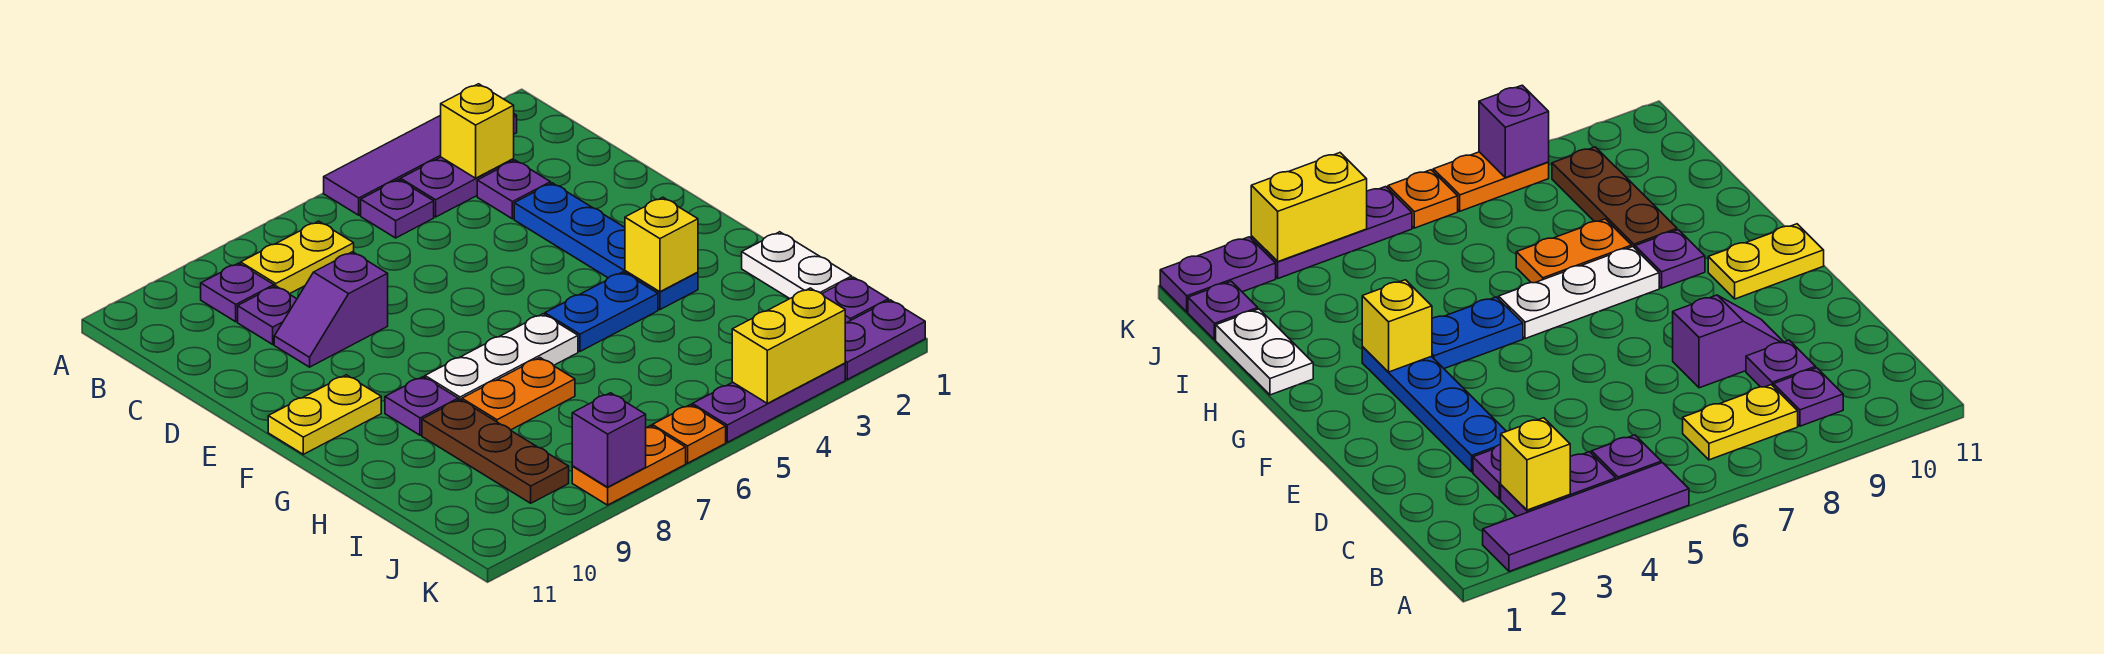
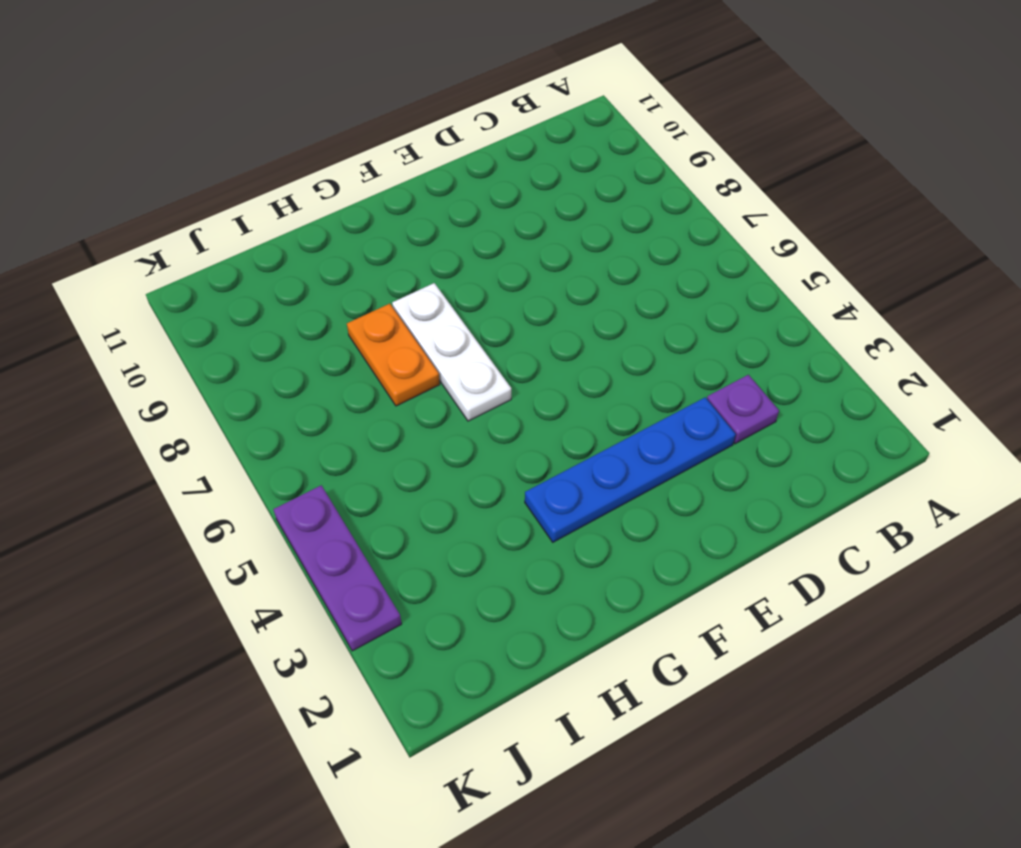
none -> purple tile A2:A5 level 1
none -> purple plate B3:B4 level 1
none -> purple plate B5 level 1

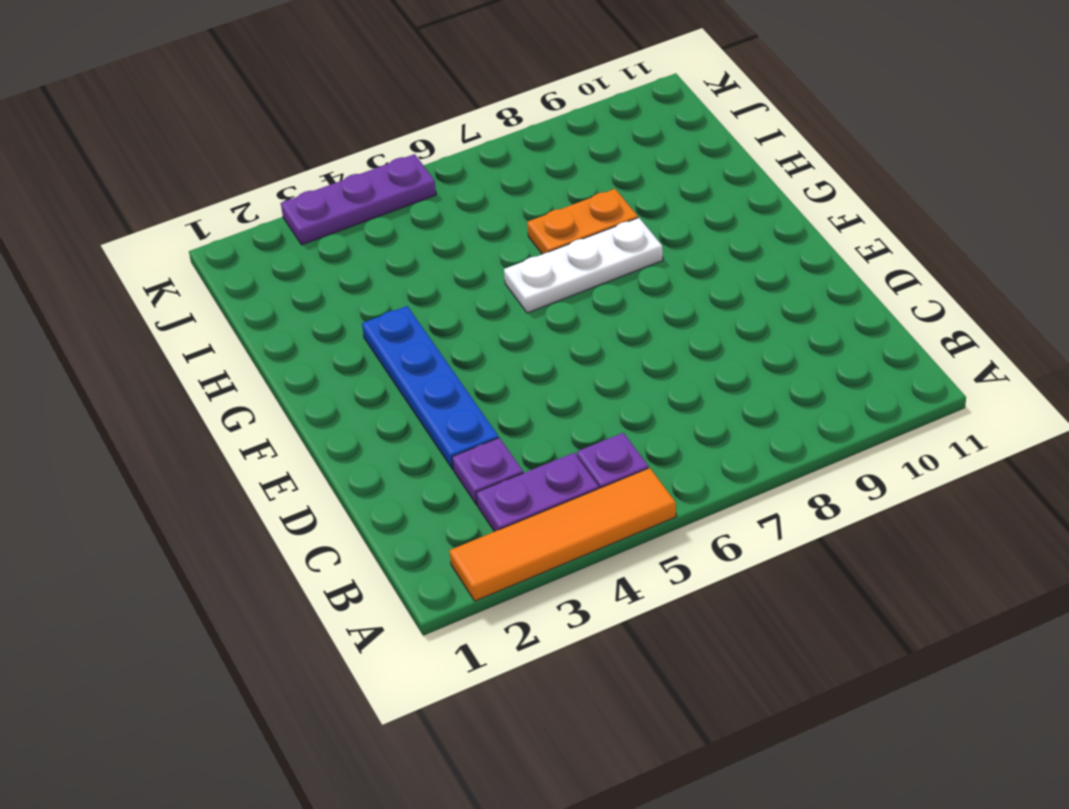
orange tile A2:A5 level 1 -> purple tile A2:A5 level 1
none -> yellow plate B7:B8 level 1
none -> purple plate B9 level 1
none -> purple plate C9 level 1

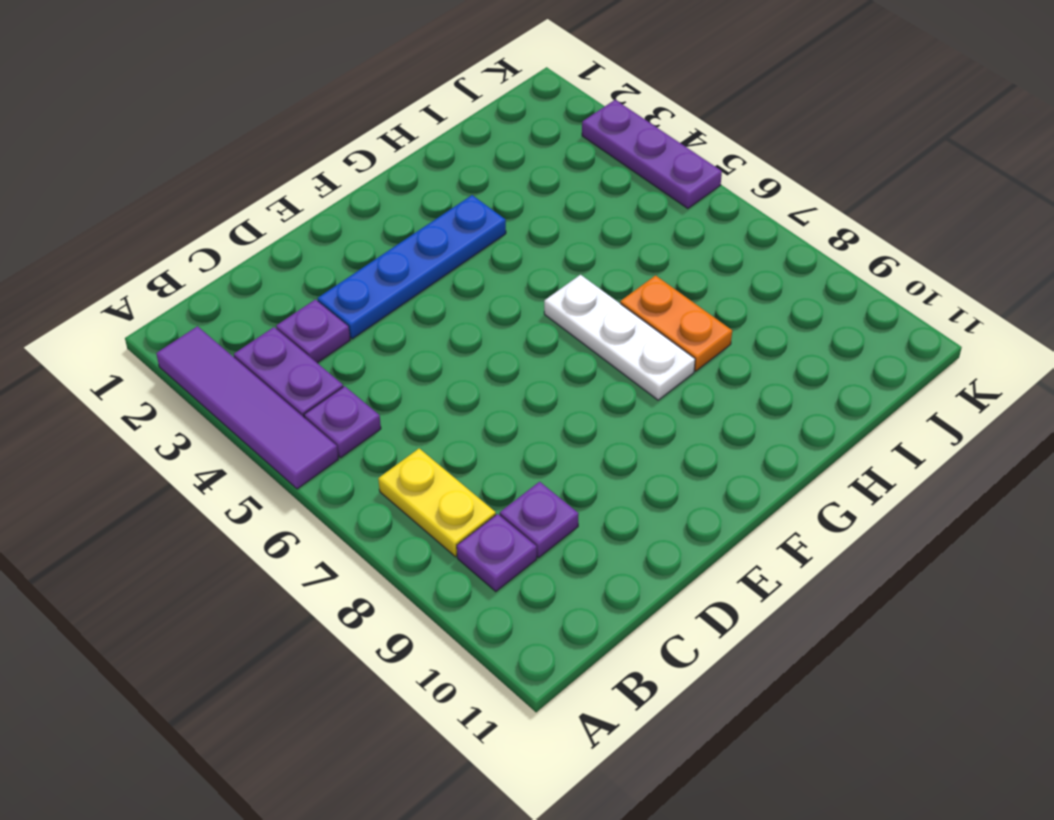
none -> purple slope D8:D9 level 1 top 8
none -> yellow plate F10:F11 level 1
none -> blue plate G4:G5 level 1

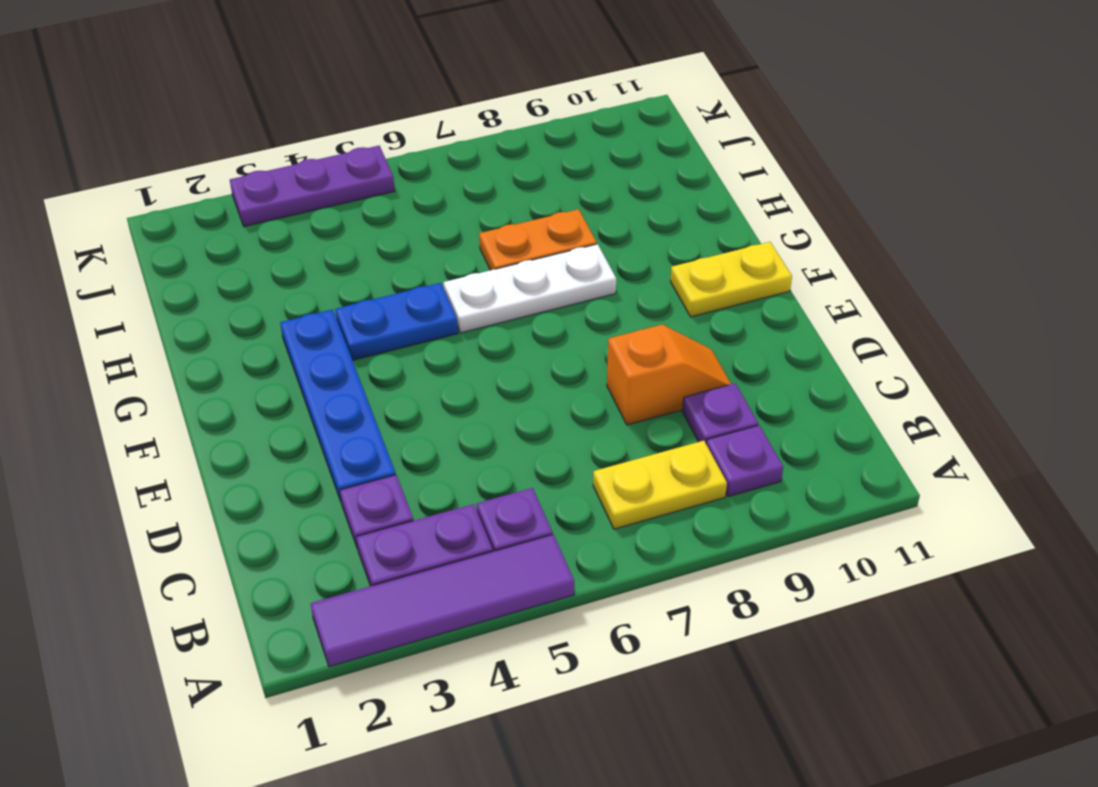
orange slope D8:D9 level 1 top 8 -> purple slope D8:D9 level 1 top 8
none -> purple plate G9 level 1
none -> white plate H1:I1 level 1
none -> brown plate H9:J9 level 1

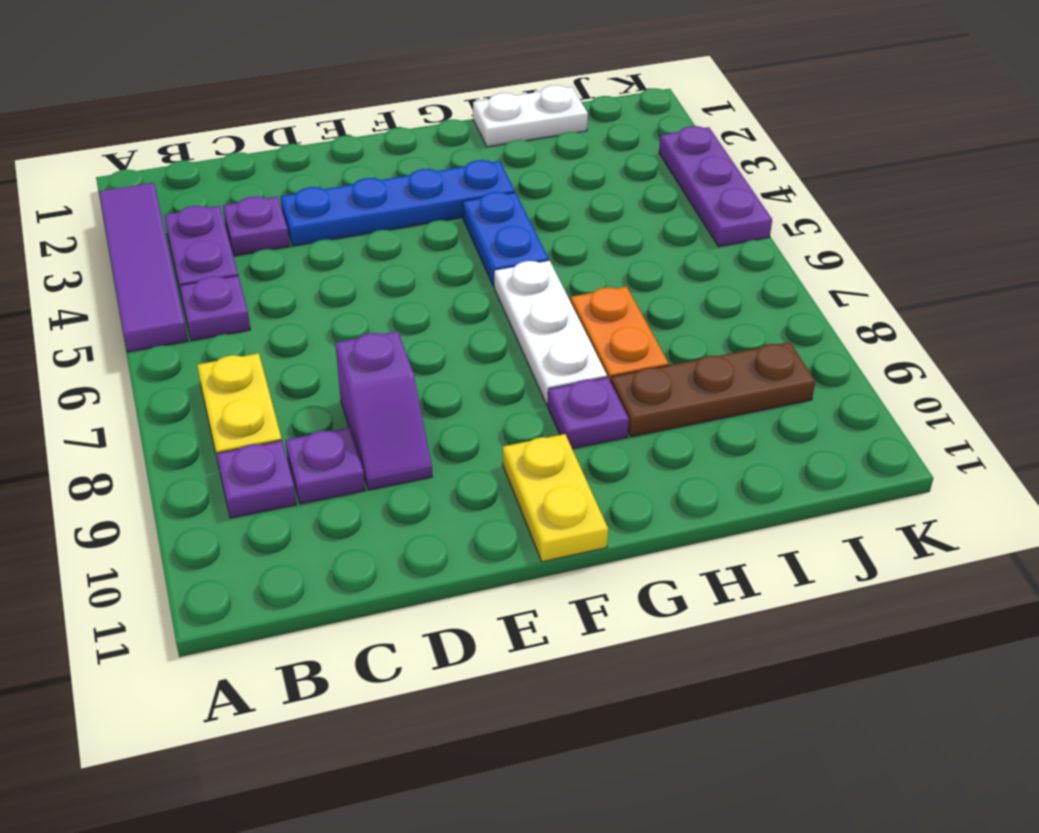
none -> purple plate J1 level 1
none -> purple plate K1:K2 level 1
none -> orange plate K6 level 1

